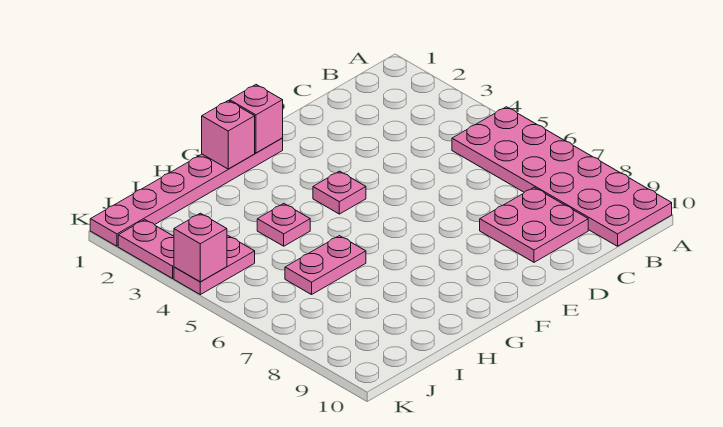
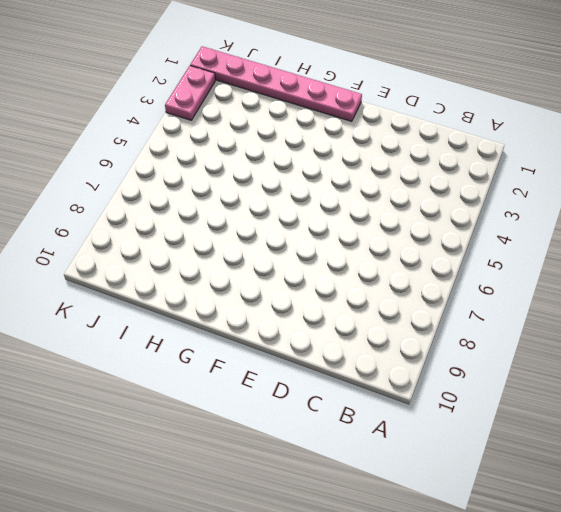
none -> pink plate A5:B10 level 1
none -> pink plate C8:D9 level 1

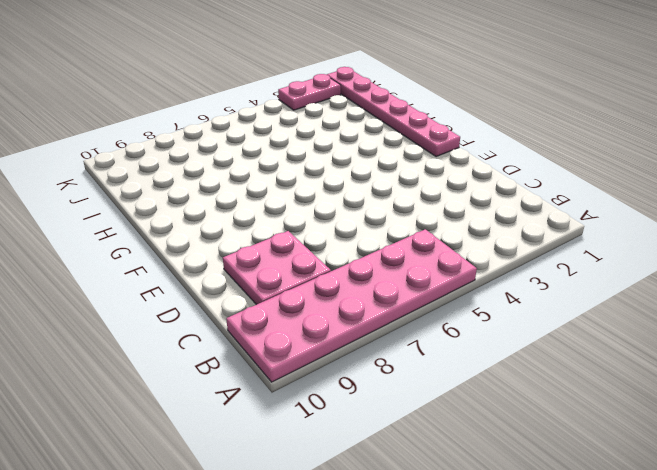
none -> pink plate F4 level 1
none -> pink plate H4 level 1

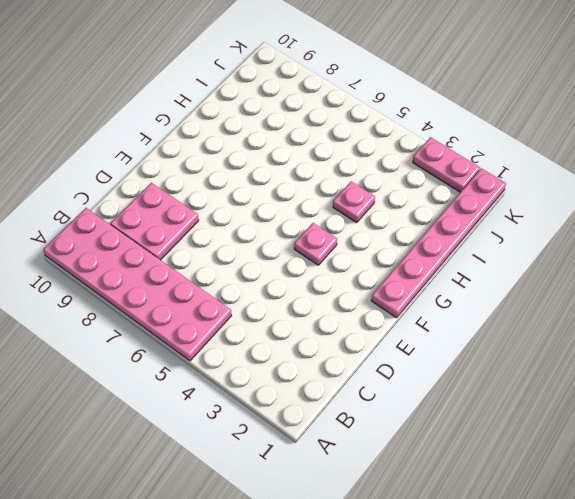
none -> pink plate H6:I6 level 1
none -> pink plate J4:K4 level 1

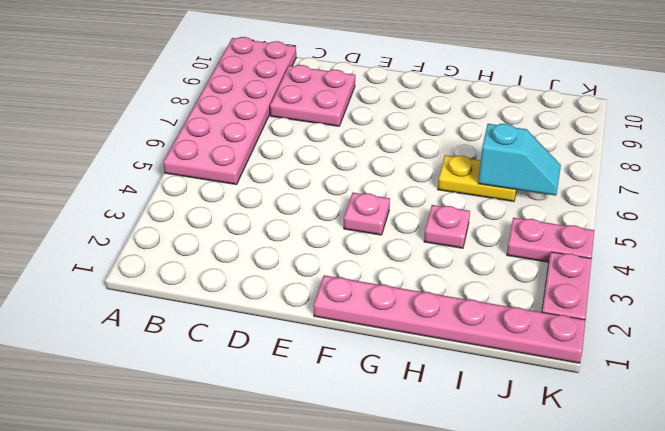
yellow plate H6:I6 level 1 -> pink plate H6:I6 level 1
cyan slope I6:J6 level 2 top I -> none
none -> pink brick F1 level 2
none -> pink brick G1 level 2

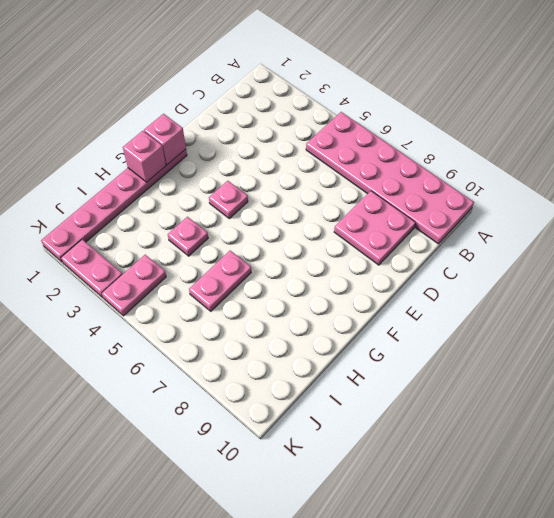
none -> pink brick K4 level 2

